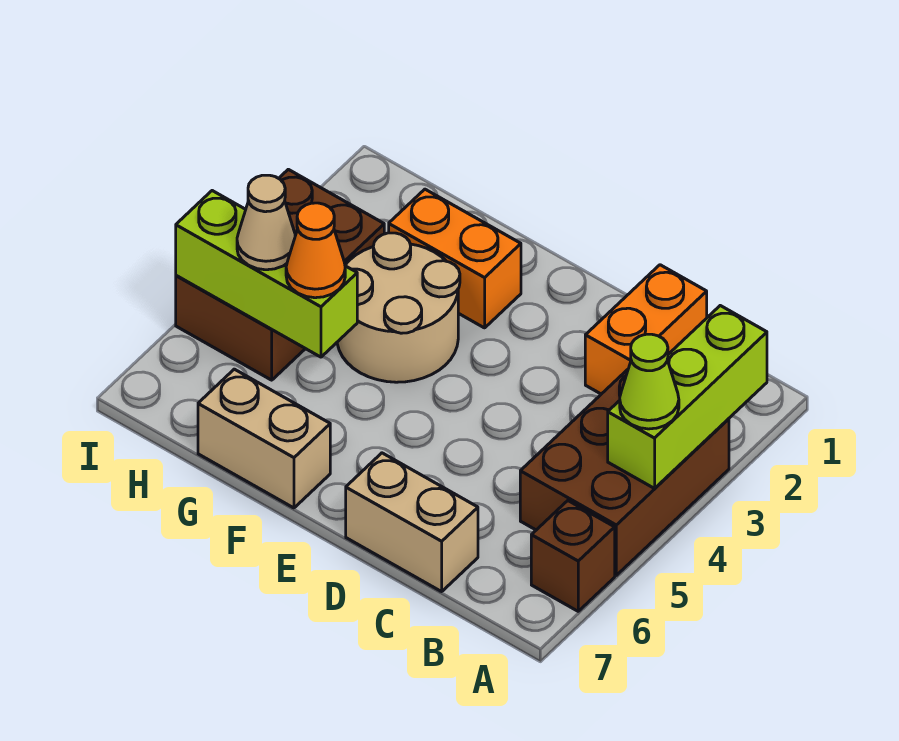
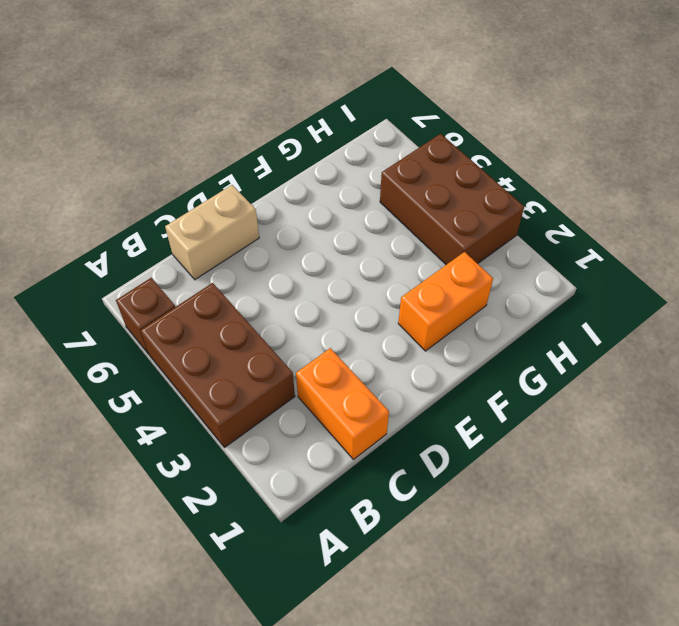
none -> tan round brick F3:G4 level 1
none -> tan brick F7:G7 level 1
none -> lime brick A2:A4 level 2

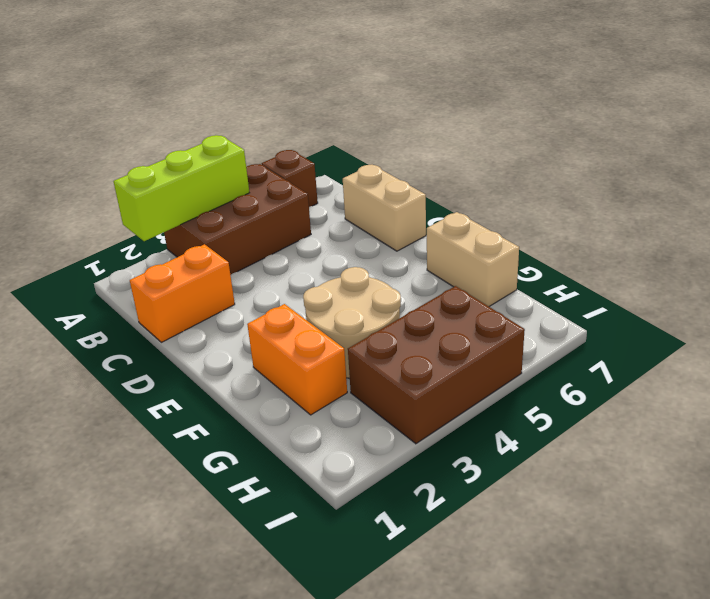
none -> lime brick G5:I5 level 2
none -> lime cone A4 level 3
none -> orange cone G5 level 3

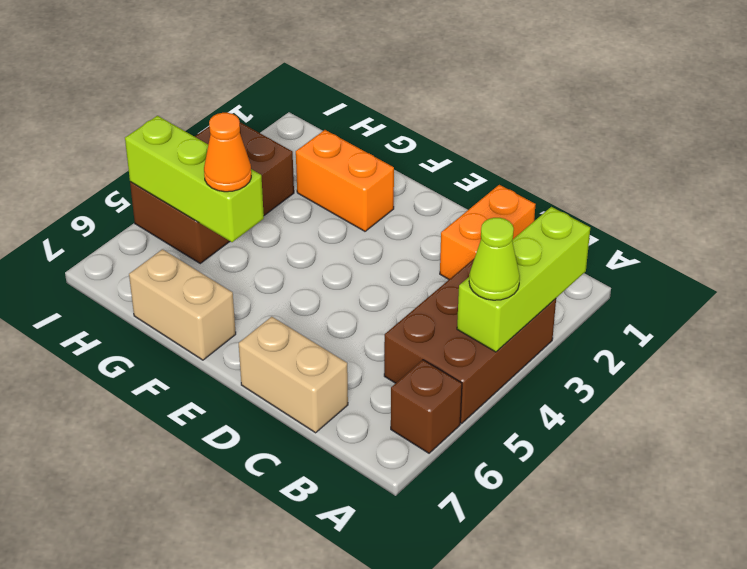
none -> tan round brick F3:G4 level 1
none -> tan cone H5 level 3

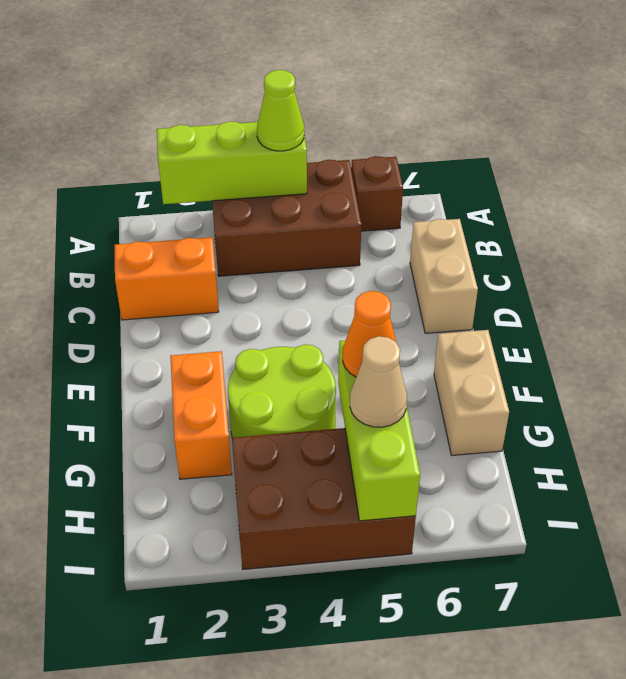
lime round brick F3:G4 level 1 -> tan round brick F3:G4 level 1

